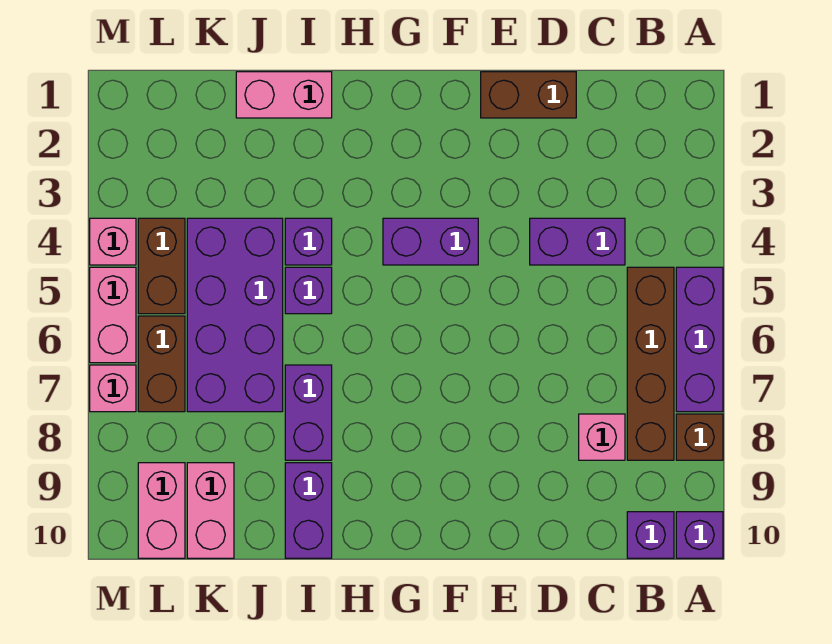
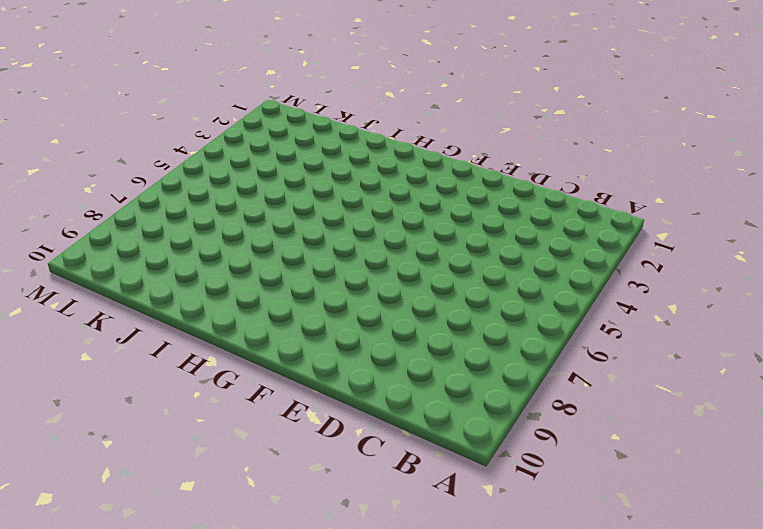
none -> purple brick A5:A7 level 1
none -> brown brick A8 level 1
none -> purple brick A10 level 1

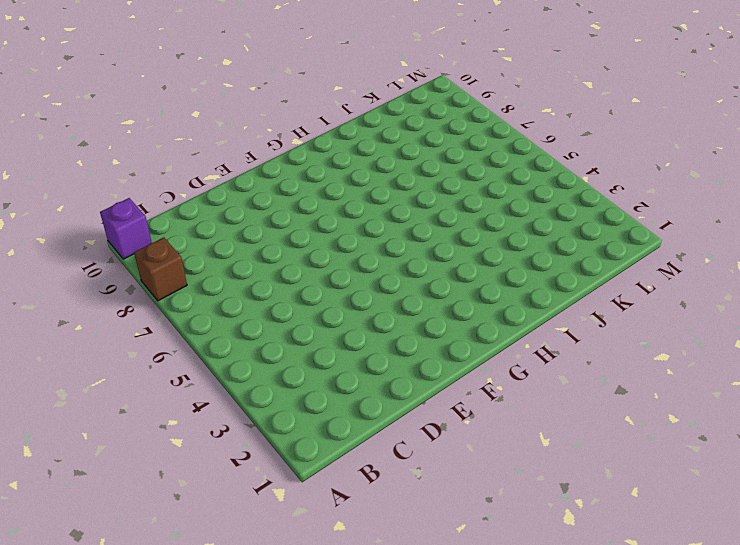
none -> purple brick A5:A7 level 1
none -> brown brick B5:B8 level 1
none -> purple brick B10 level 1

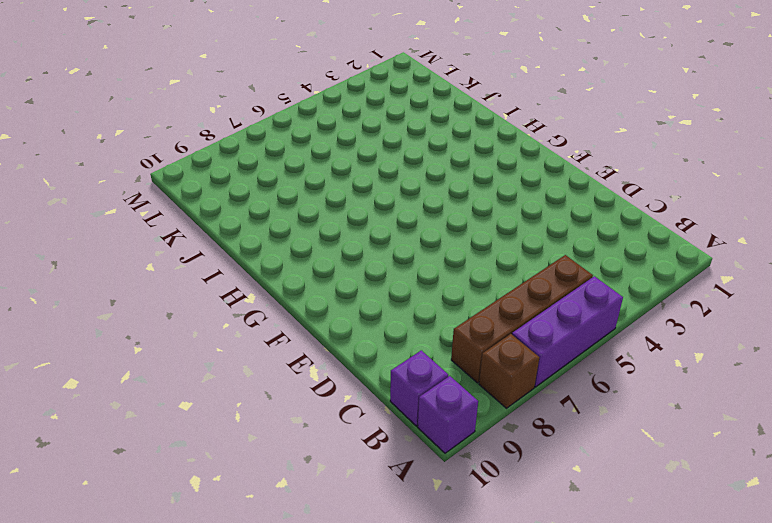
none -> purple brick C4:D4 level 1
none -> pink brick C8 level 1
none -> brown brick D1:E1 level 1

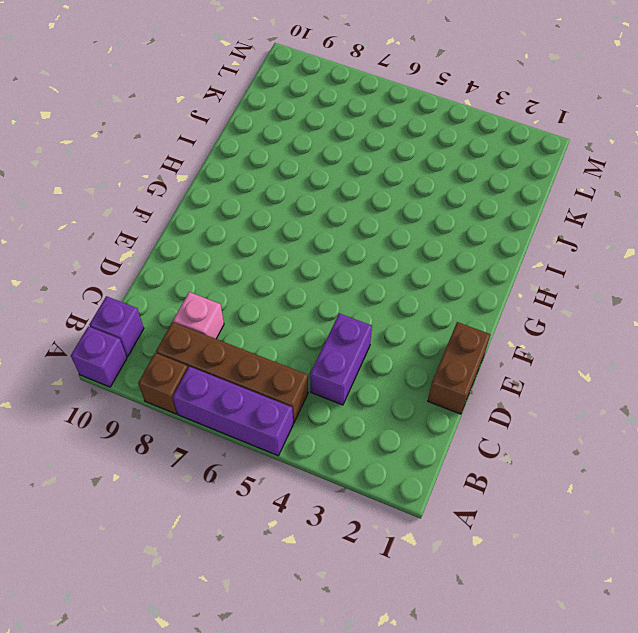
none -> purple brick F4:G4 level 1
none -> pink brick I1:J1 level 1
none -> purple brick I4 level 1

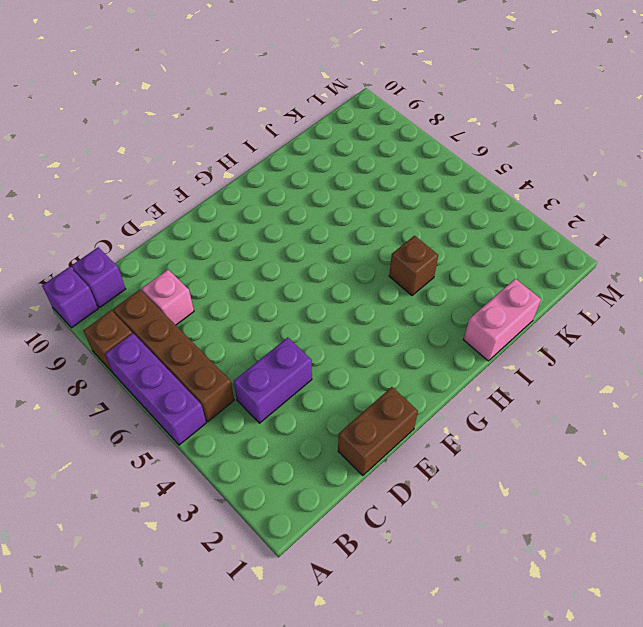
brown brick I4 level 1 -> purple brick I4 level 1
none -> purple brick F4:G4 level 1
none -> purple brick I5 level 1
none -> purple brick I7:I8 level 1

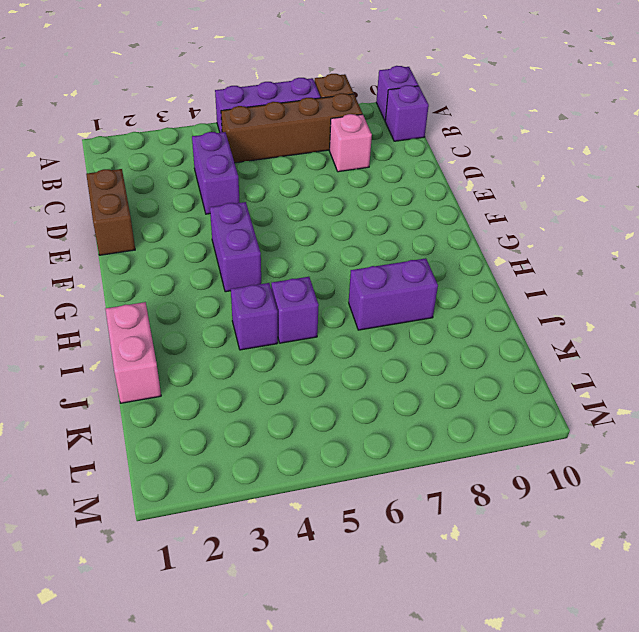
none -> purple brick I9:I10 level 1
none -> purple brick J4:K7 level 1
none -> pink brick K9:K10 level 1

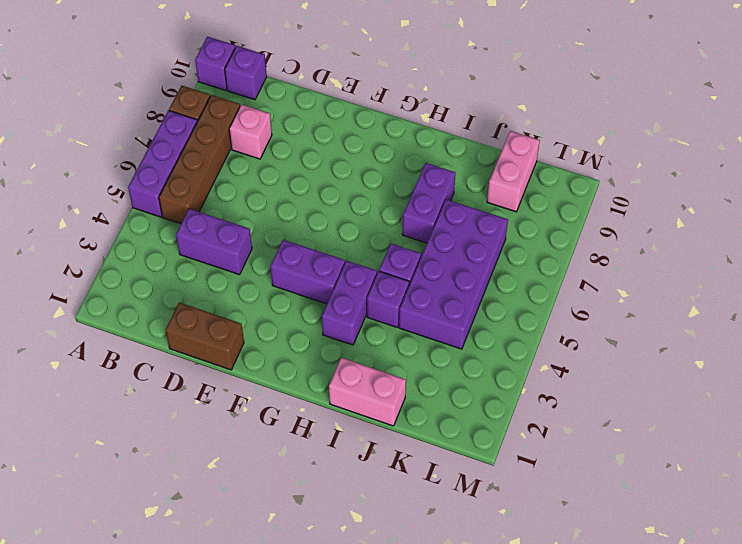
purple brick H3:H4 level 1 -> purple brick I9:I10 level 1
none -> brown brick L4:L5 level 1
none -> brown brick L6:L7 level 1
none -> pink brick L9:L10 level 1

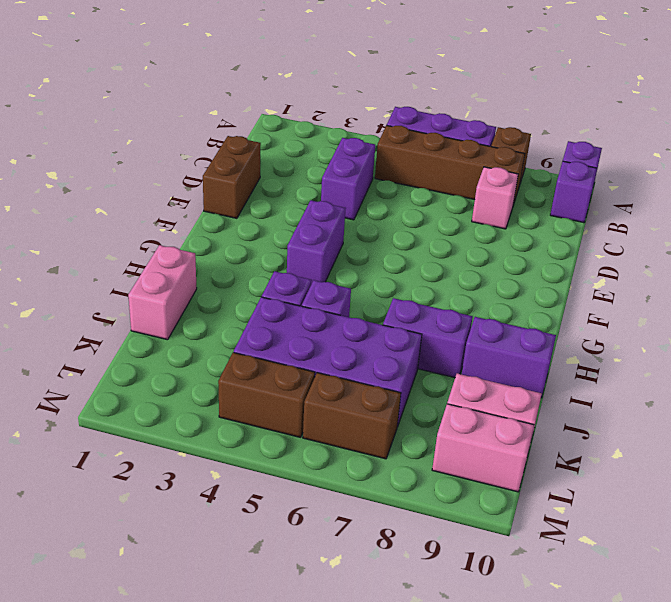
none -> pink brick M4 level 1
none -> pink brick M5:M6 level 1
none -> pink brick M7 level 1

